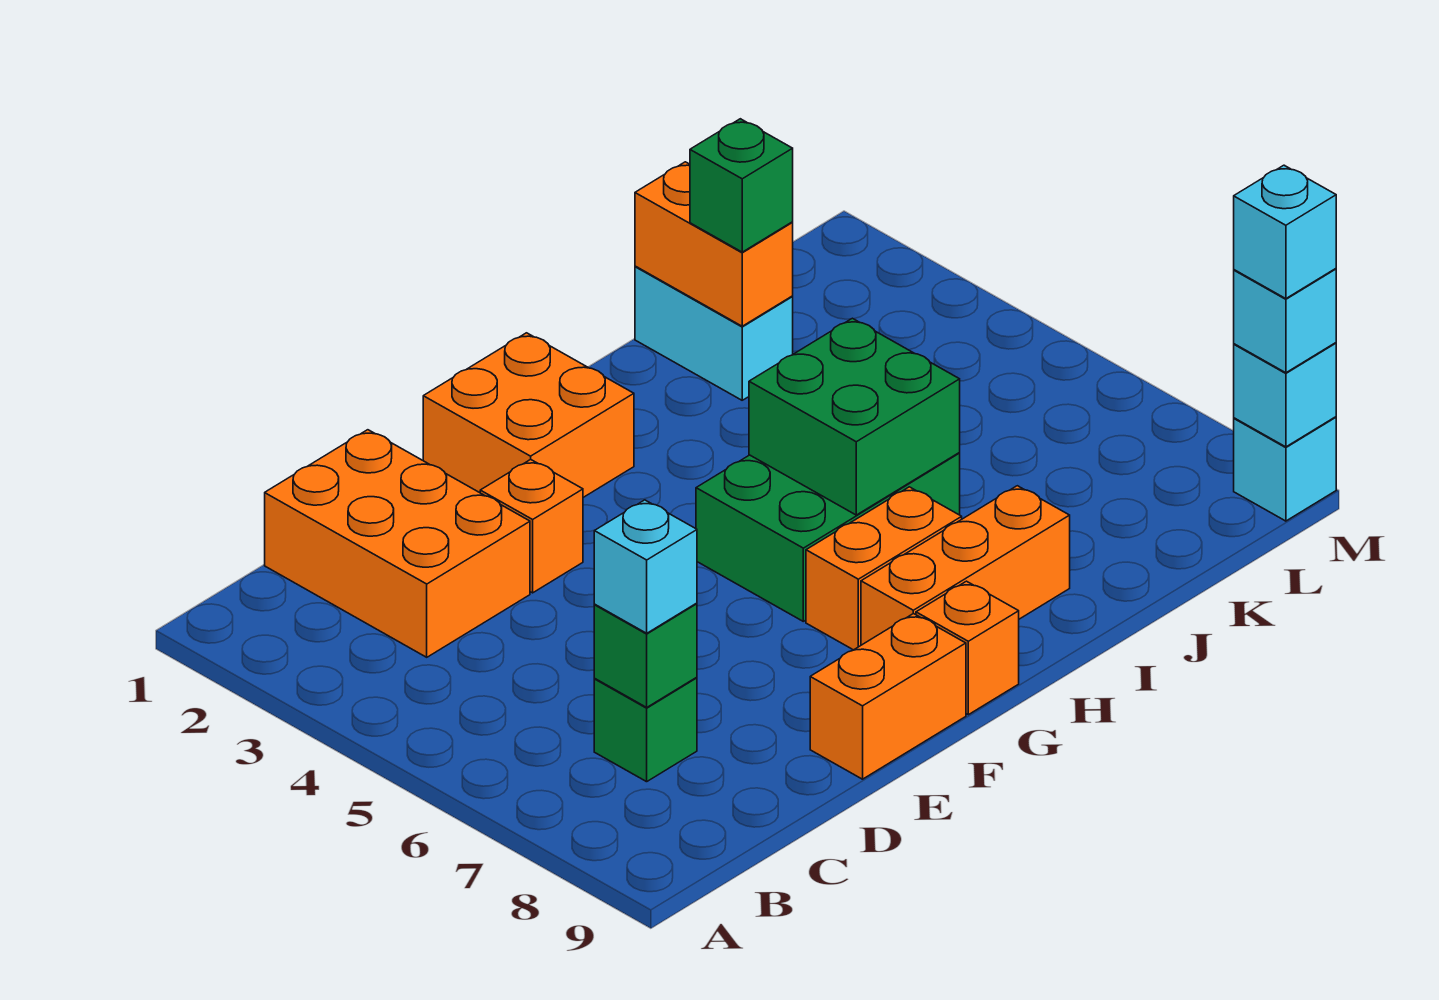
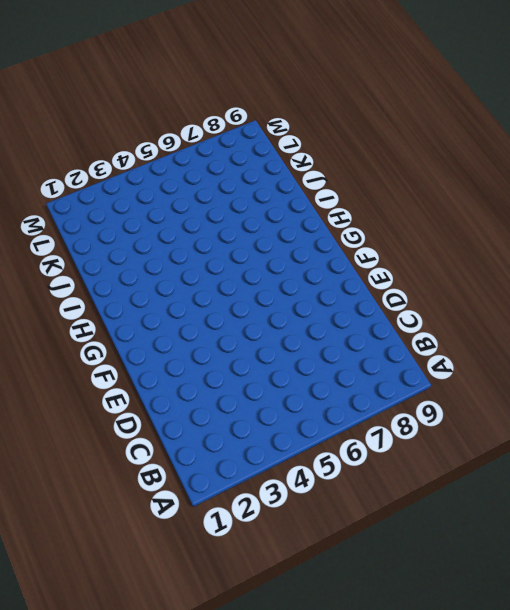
none -> orange brick C1:D3 level 1
none -> green brick C7 level 1
none -> orange brick E3 level 1

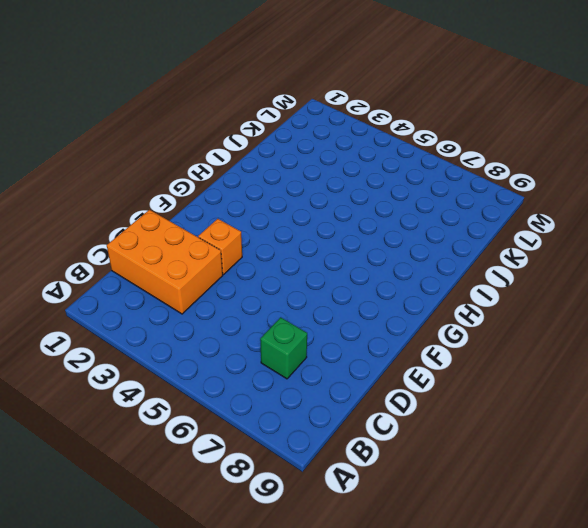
none -> orange brick E9:F9 level 1
none -> orange brick F1:G2 level 1
none -> green brick G5:I6 level 1

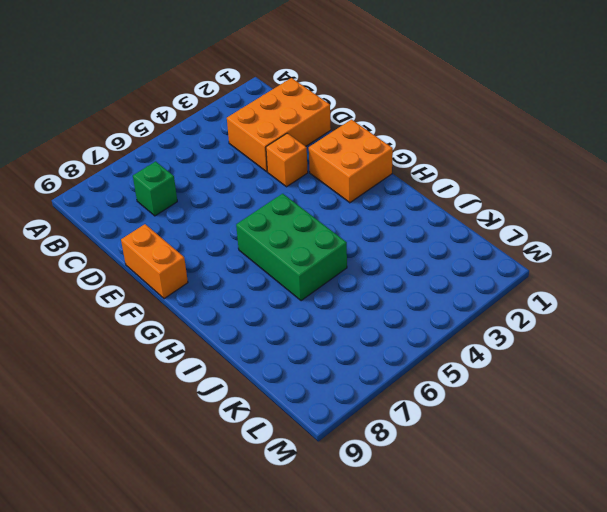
none -> orange brick G7:H7 level 1
none -> orange brick G8:I8 level 1
none -> orange brick G9 level 1

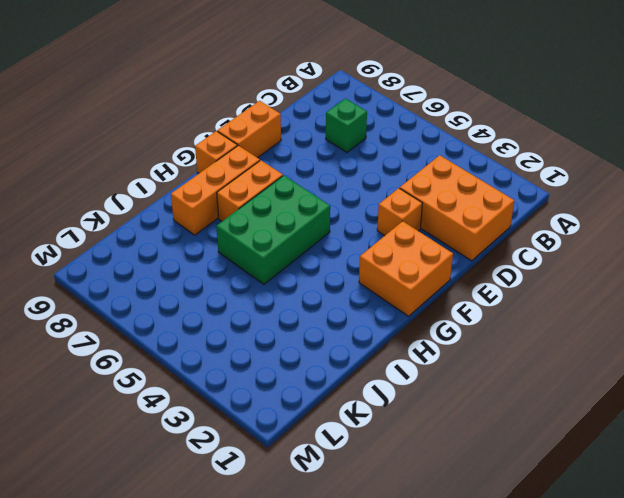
none -> cyan brick J1:J2 level 1
none -> cyan brick M9 level 1
none -> green brick C7 level 2

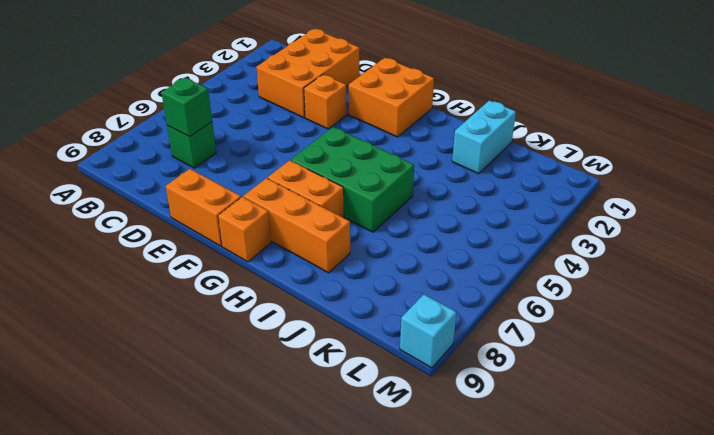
none -> green brick H5:I6 level 2
none -> orange brick J1:J2 level 2
none -> cyan brick M9 level 2

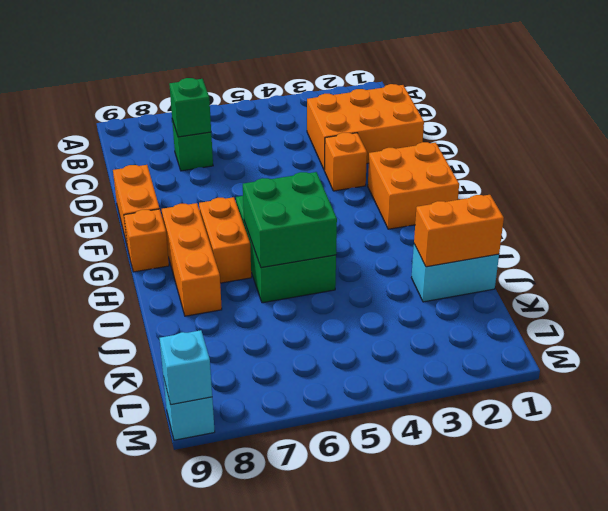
none -> cyan brick C7 level 3
none -> green brick J2 level 3
none -> cyan brick M9 level 3

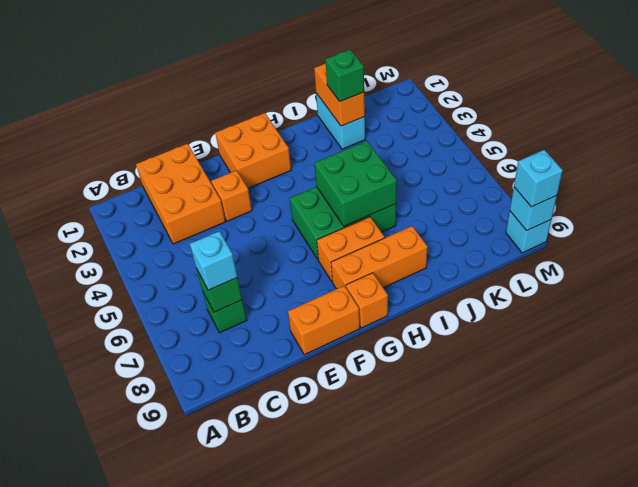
none -> cyan brick M9 level 4

